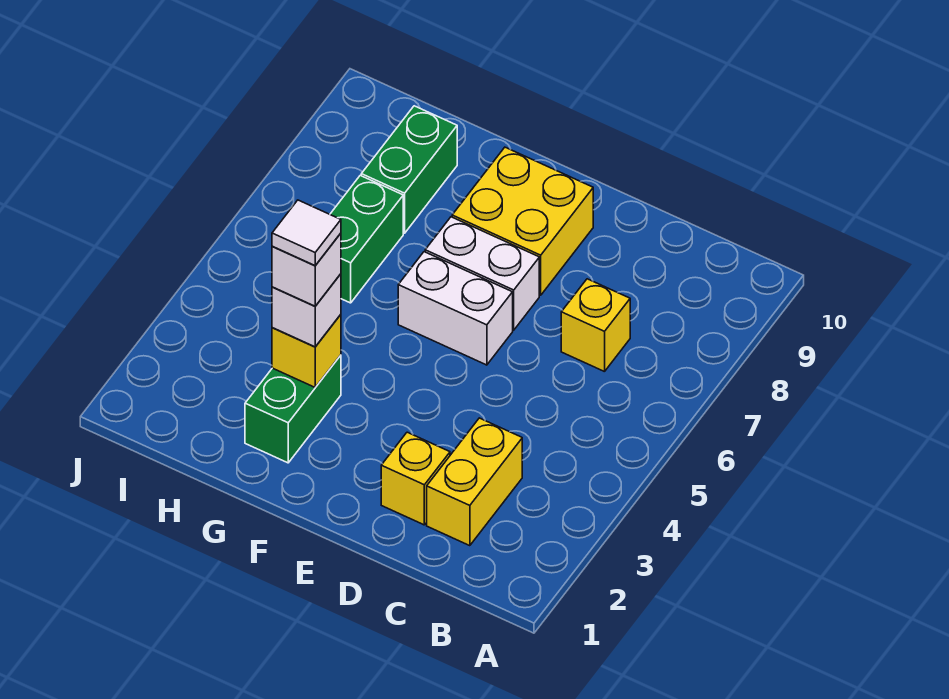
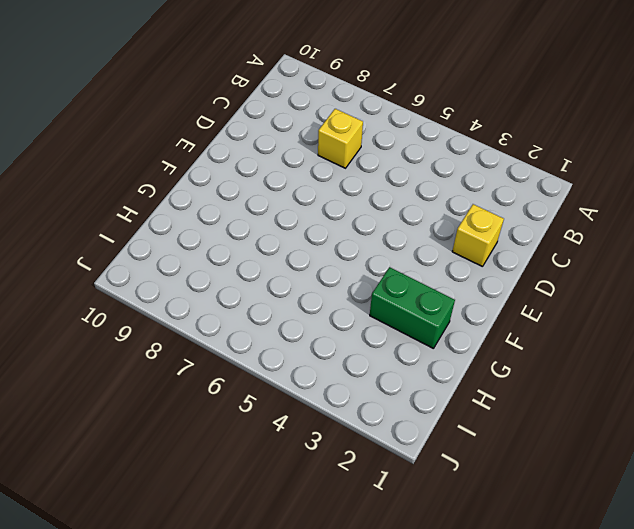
none -> yellow brick C2:C3 level 1
none -> white brick E6:F6 level 1
none -> white brick E7:F7 level 1

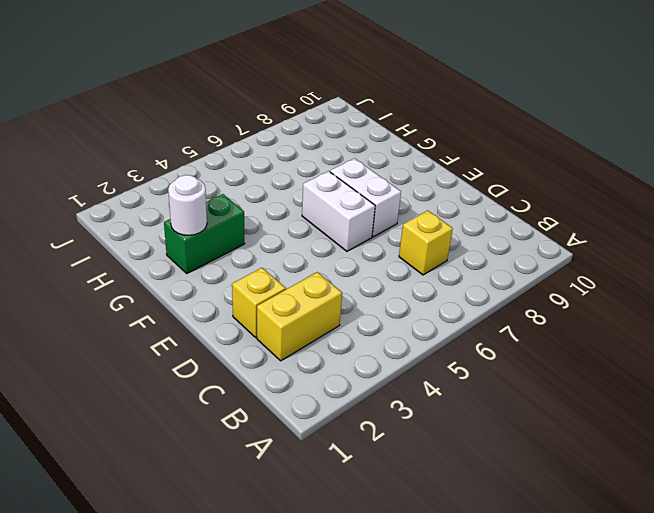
white round brick G2 level 2 -> none
none -> yellow brick E8:F9 level 1
none -> green brick H6:H7 level 1
none -> green brick H8:H9 level 1

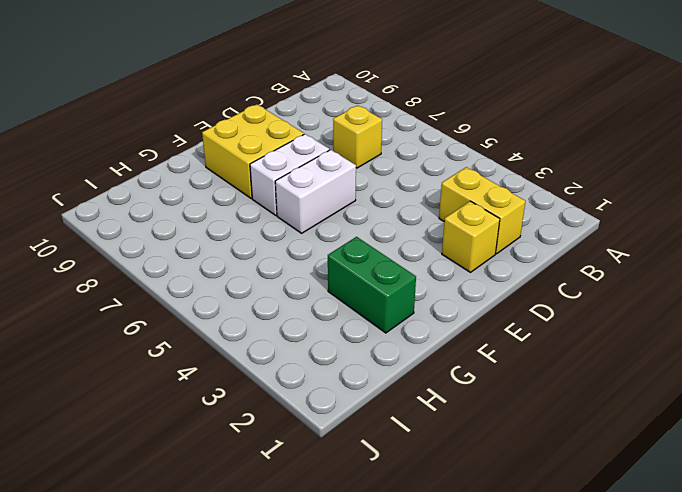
none -> green brick H6:H7 level 1
none -> green brick H8:H9 level 1
none -> yellow brick G3 level 2

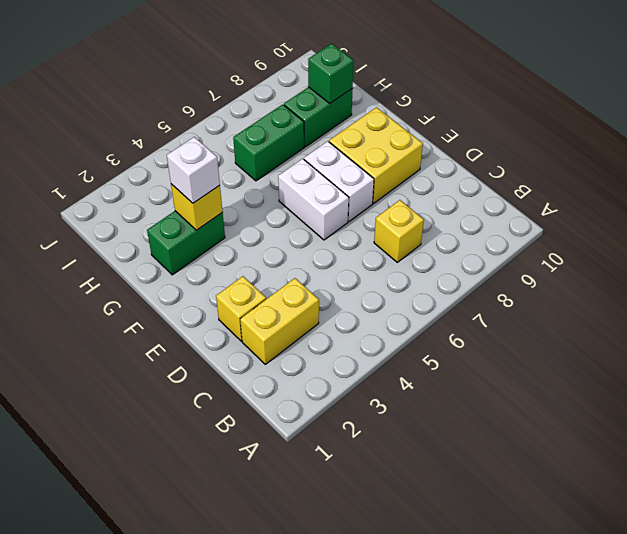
green brick H9 level 2 -> none
none -> white brick G3 level 4
none -> white tile G3 level 5

